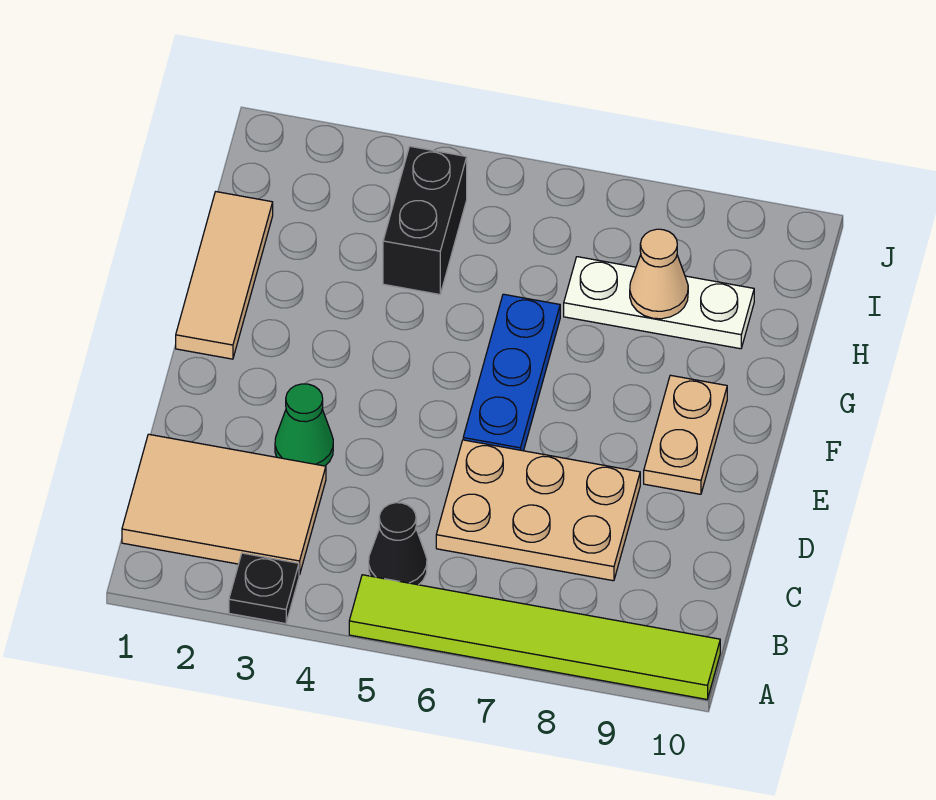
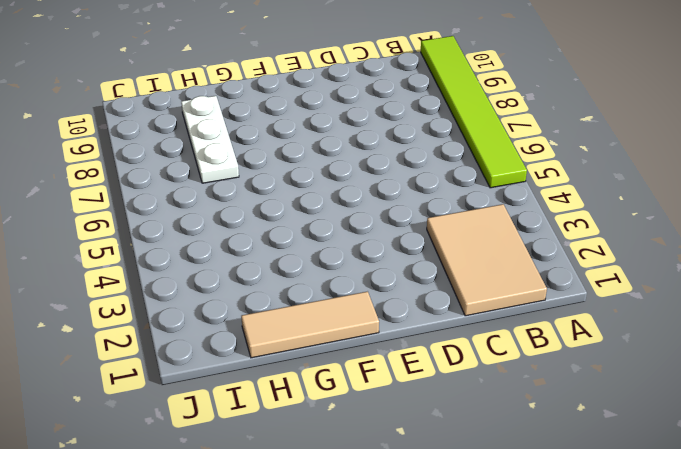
none -> black plate A3 level 1
none -> black cone B5 level 1
none -> tan plate C6:D8 level 1

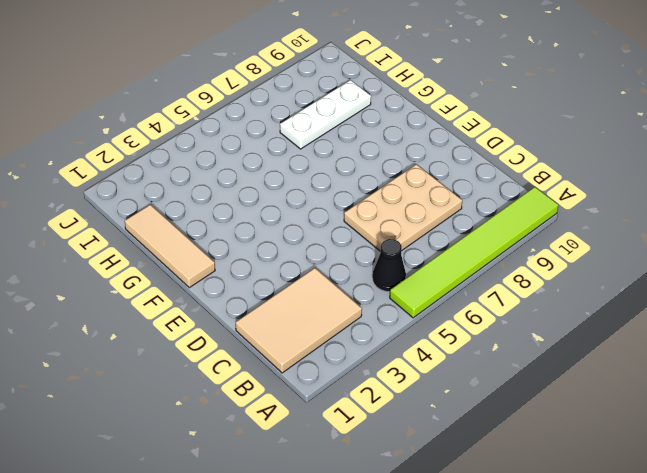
none -> black plate A3 level 1
none -> green cone D3 level 1
none -> blue plate E6:G6 level 1

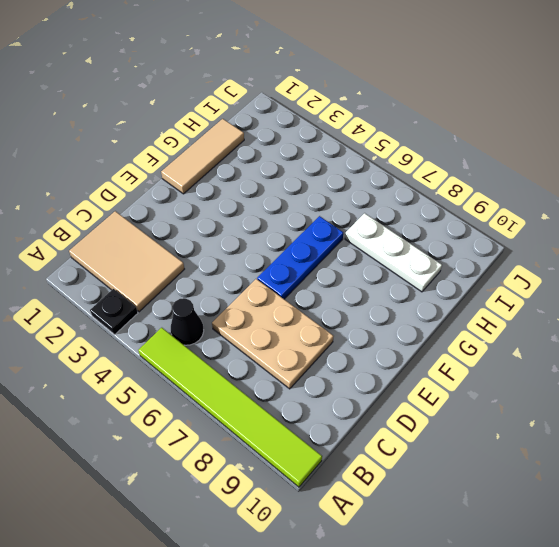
none -> green cone D3 level 1
none -> tan plate E9:F9 level 1
none -> black brick H4:I4 level 1

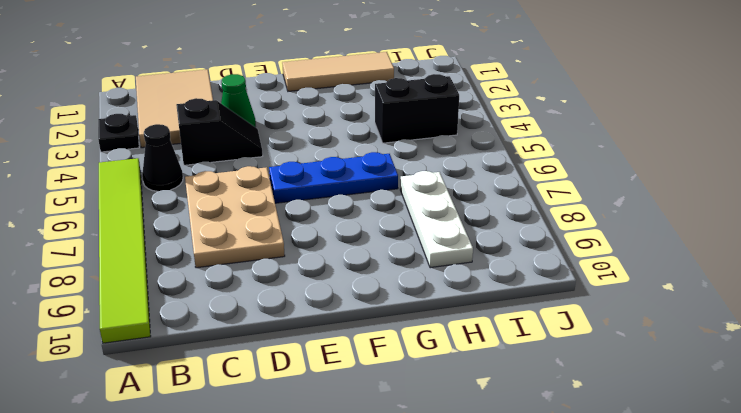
black slope C4:D4 level 1 top C -> none
none -> tan plate E9:F9 level 1
none -> tan cone H8 level 2

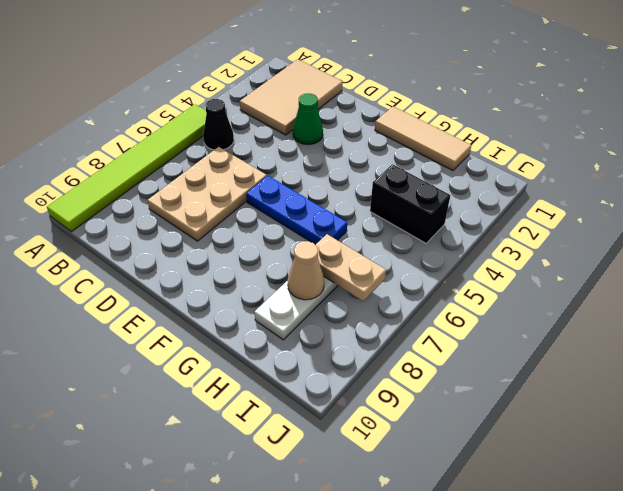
tan plate H7:I7 level 2 -> tan plate E9:F9 level 1
none -> black plate A3 level 1

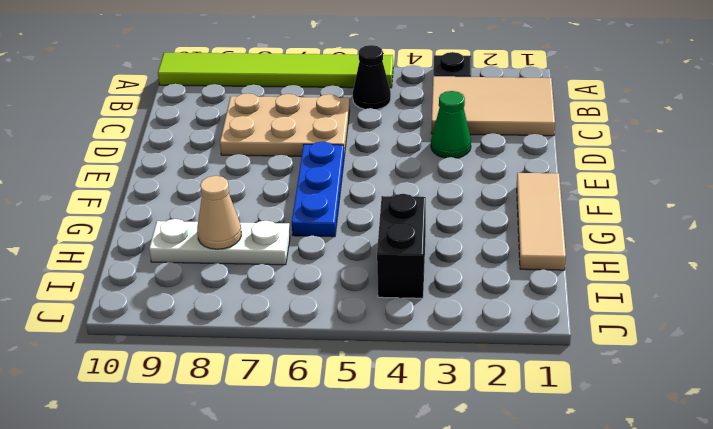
none -> tan plate E9:F9 level 1

